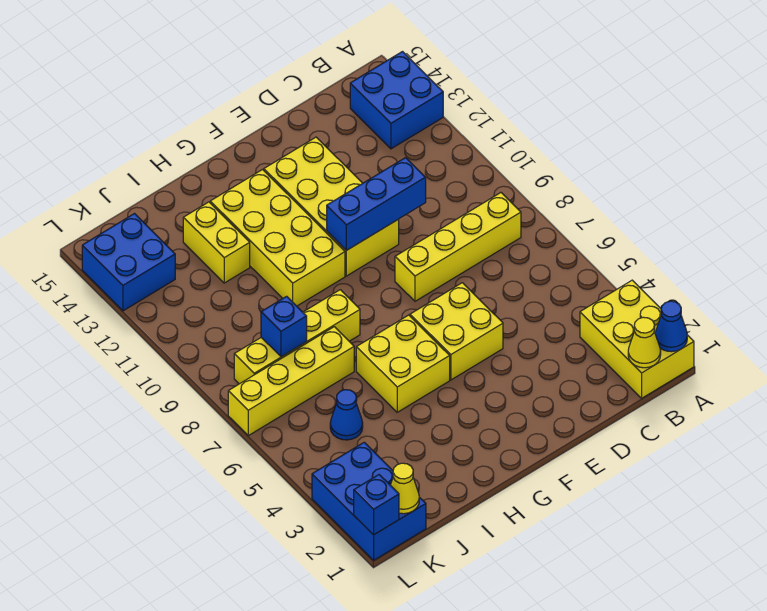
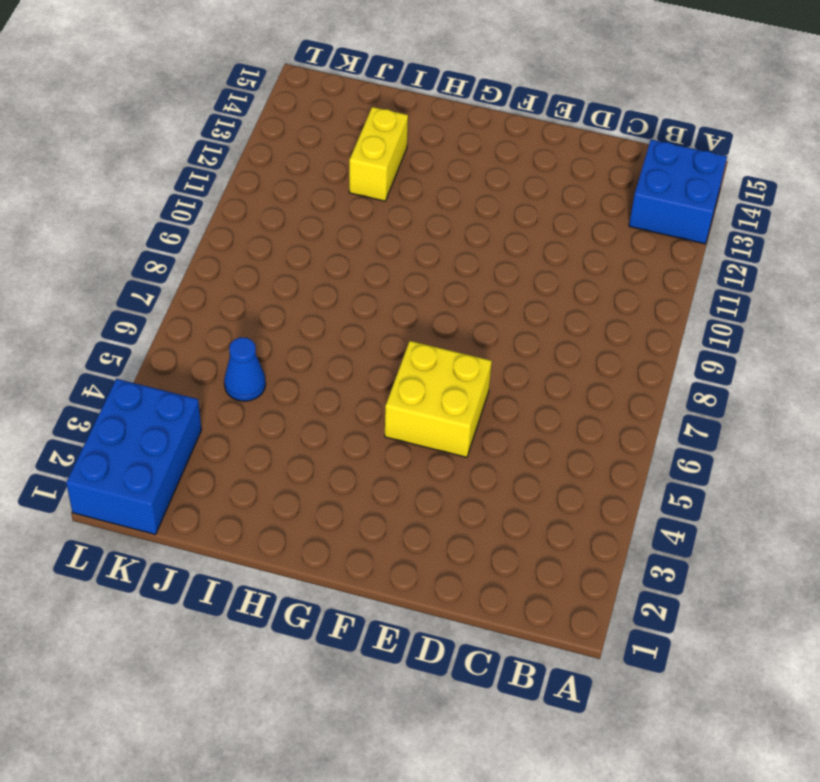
none -> yellow brick A1:B3 level 1
none -> yellow brick B8:E8 level 1
none -> yellow brick E10:F13 level 1

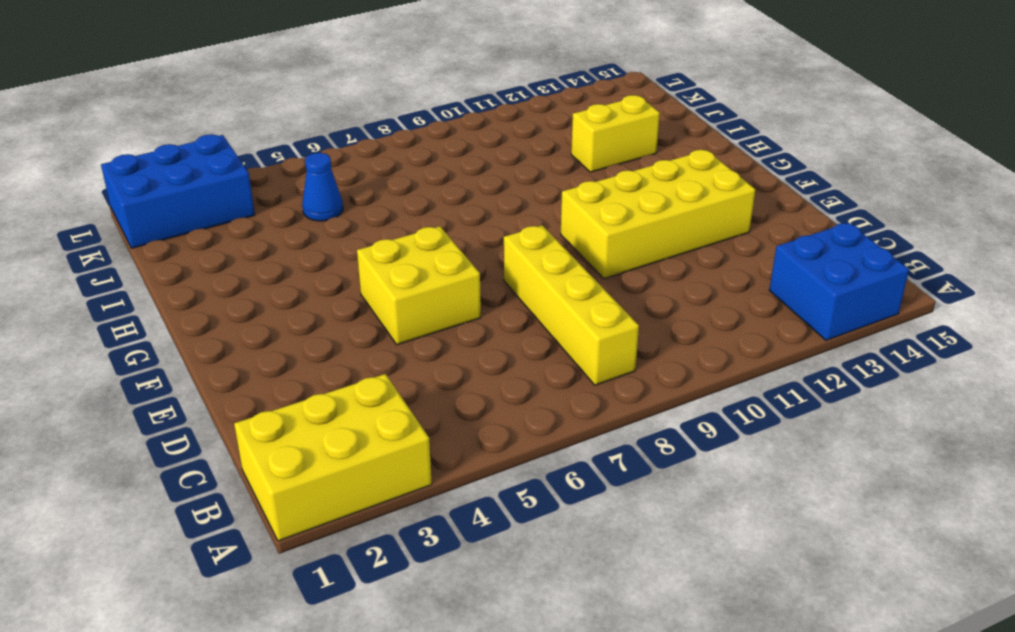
none -> yellow brick G5:H6 level 1
none -> yellow brick G10:H13 level 1
none -> yellow brick H8:K8 level 1

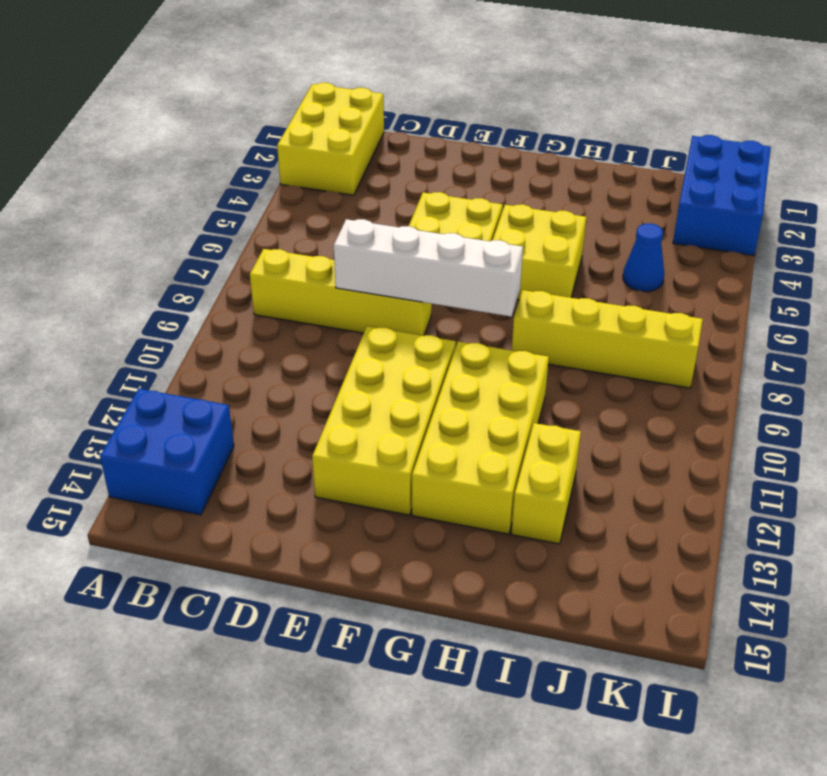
white brick D8:G8 level 2 -> none
none -> yellow brick I7:L7 level 1
none -> blue brick K13:L14 level 1
none -> blue cone A1 level 2

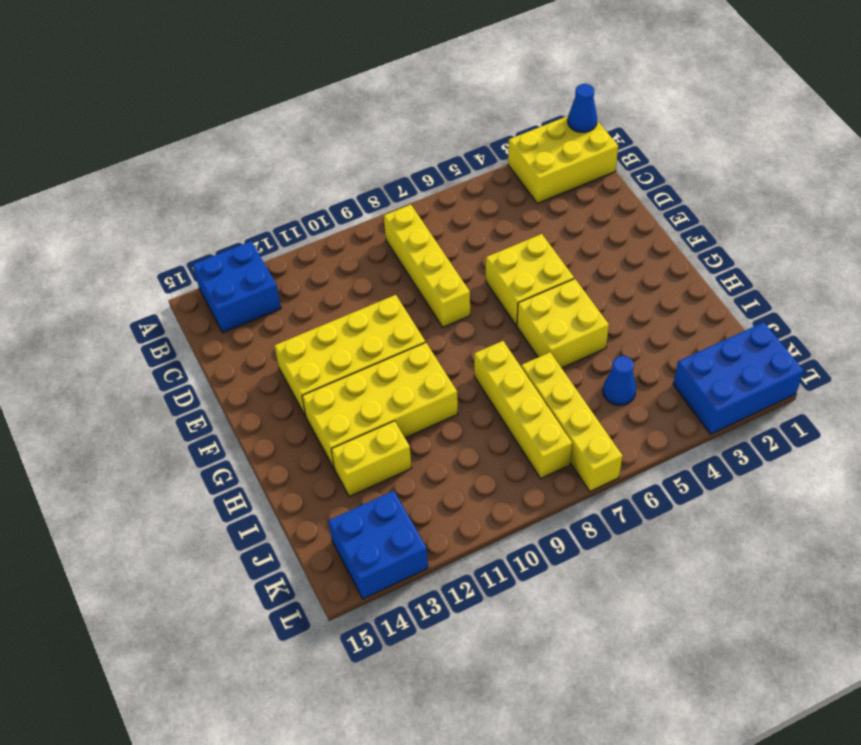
none -> yellow cone B1 level 2
none -> blue brick D10:F10 level 2
none -> blue brick J8 level 2

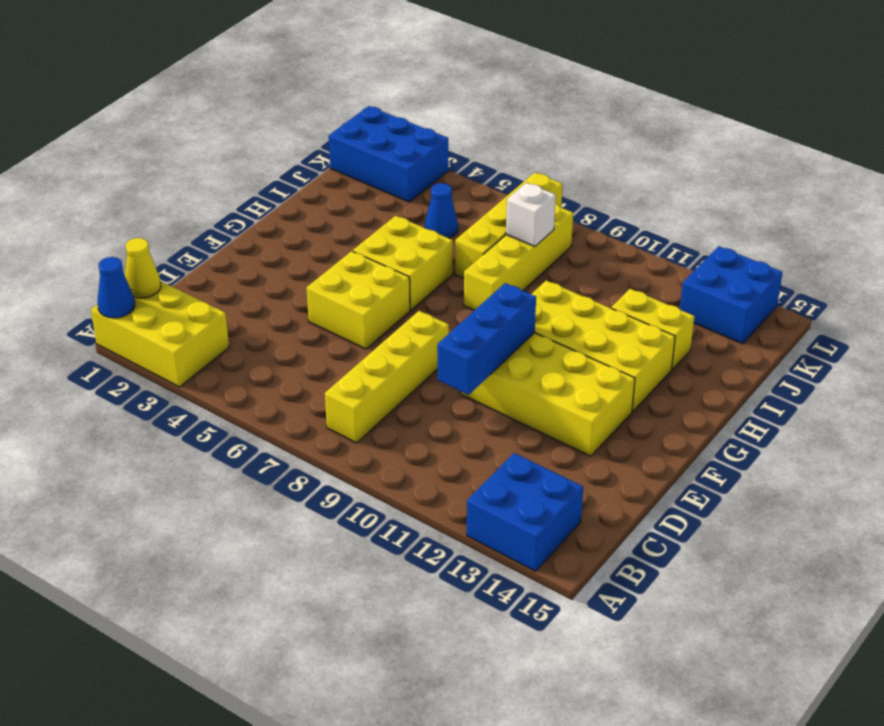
white brick J8 level 2 -> blue brick J8 level 2
none -> yellow cone K1 level 2
none -> blue brick L1 level 2

